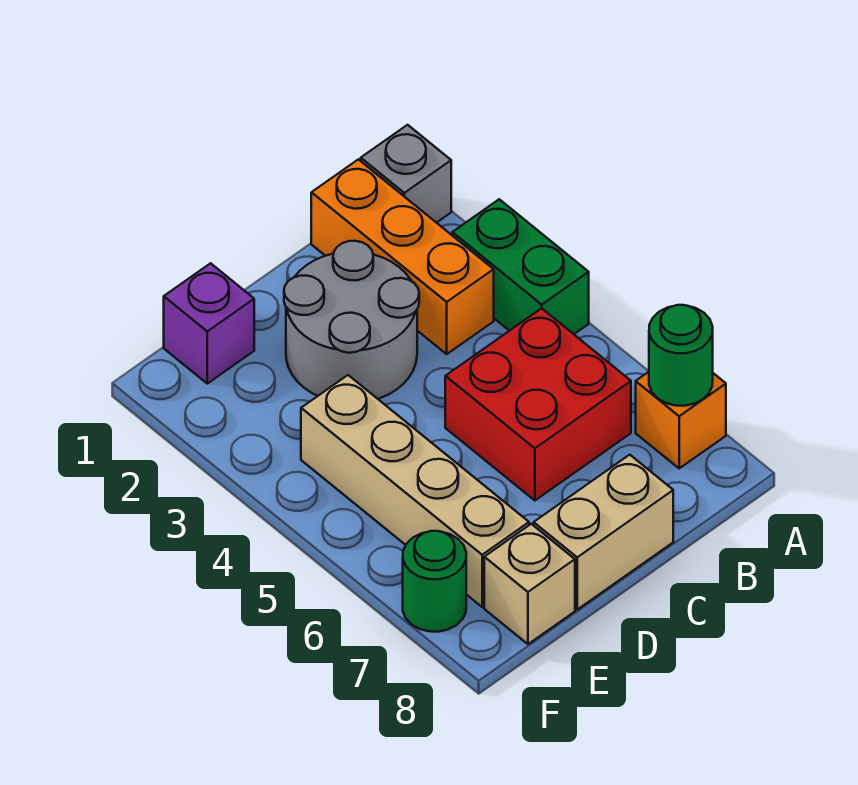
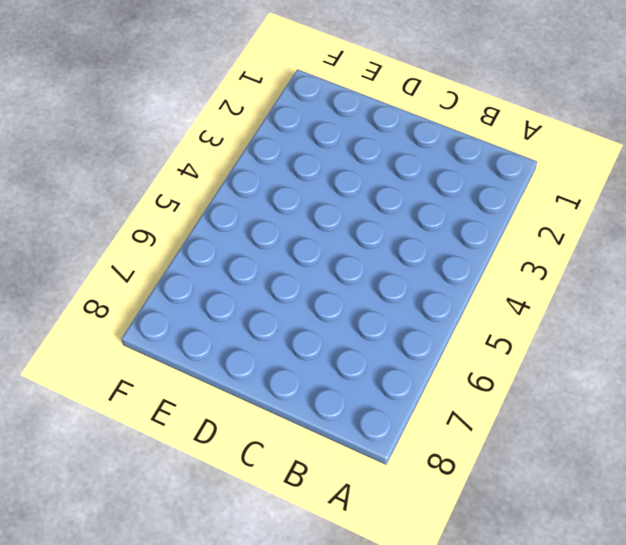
none -> grey brick A1 level 1
none -> green brick A3:A4 level 1
none -> orange brick A7 level 1

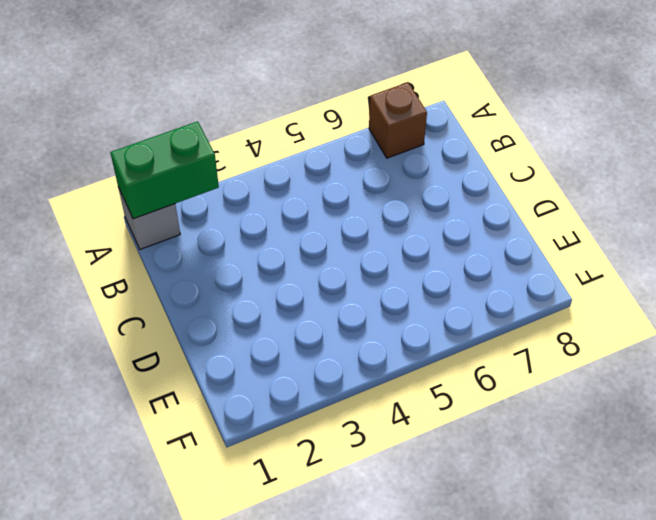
green brick A1:A2 level 2 -> green brick A3:A4 level 1
brown brick A7 level 1 -> orange brick A7 level 1
none -> orange brick B1:B3 level 1
none -> red brick B5:C6 level 1
none -> grey round brick C2:D3 level 1

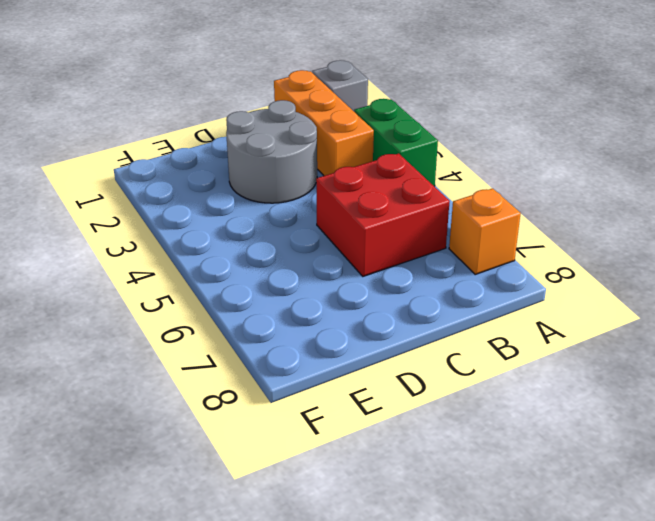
none -> tan brick C8:D8 level 1
none -> purple brick E1 level 1
none -> tan brick E4:E7 level 1

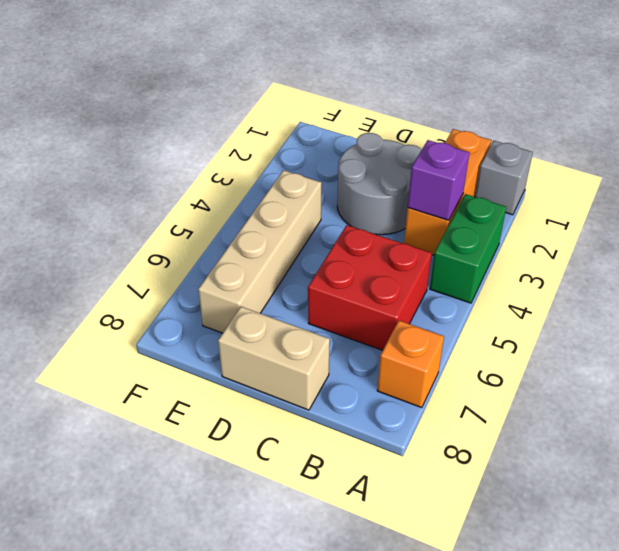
purple brick B3 level 2 -> purple brick E1 level 1
none -> tan brick E8 level 1
none -> green round brick F7 level 1
none -> green round brick A7 level 2

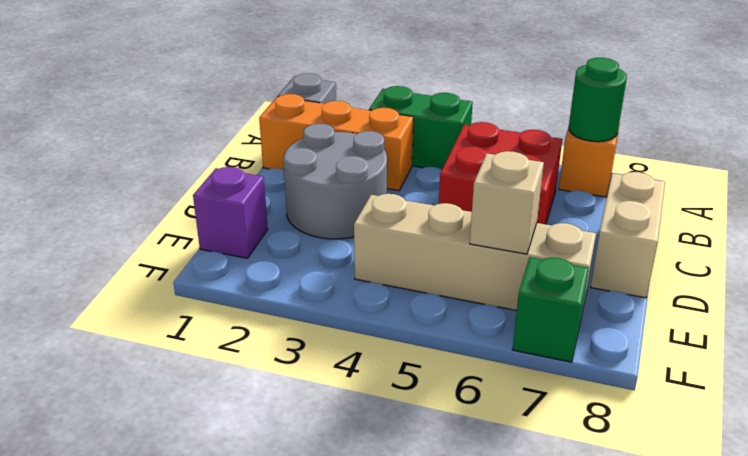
tan brick E6 level 2 -> tan brick E8 level 1
green brick F7 level 1 -> green round brick F7 level 1

